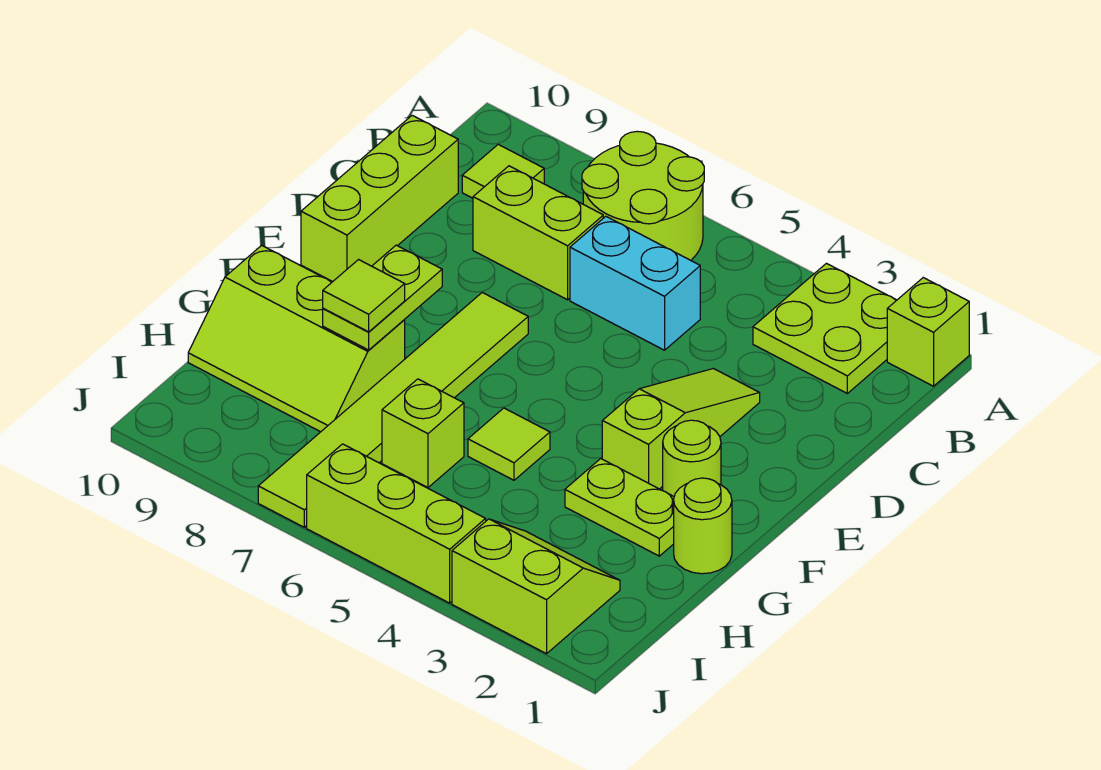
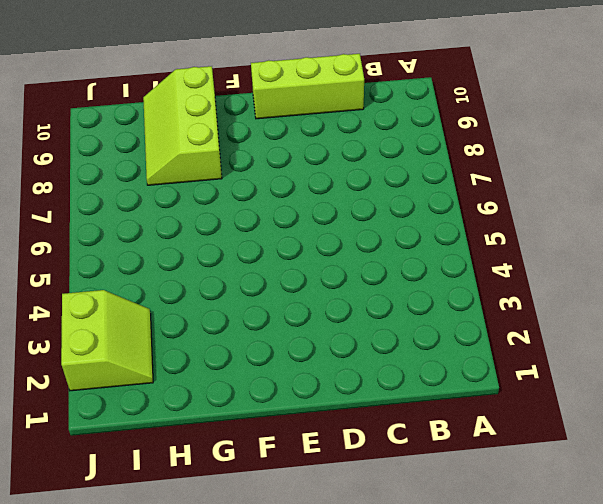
none -> lime brick A1 level 1
none -> lime plate A2:B3 level 1
none -> lime round brick A6:B7 level 1

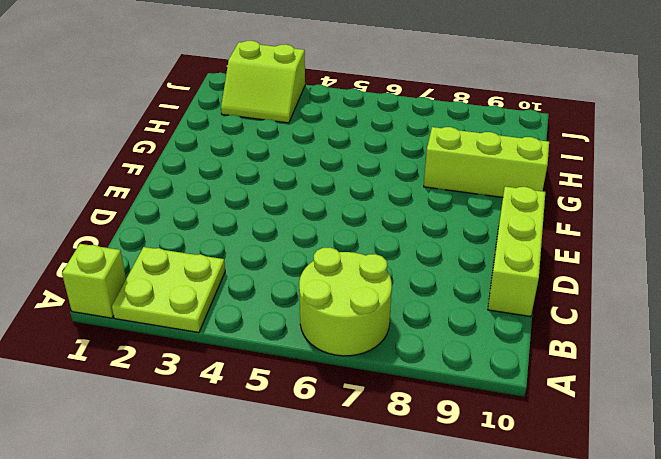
none -> lime tile B9 level 1
none -> cyan brick C5:C6 level 1
none -> lime brick C7:C8 level 1

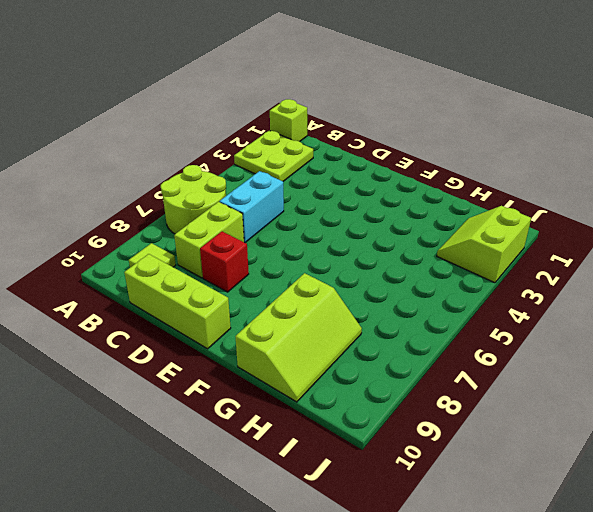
red brick D8 level 1 -> none
none -> lime slope D3:F3 level 1 top F
none -> lime tile E7:J7 level 1
none -> lime round brick F2 level 1

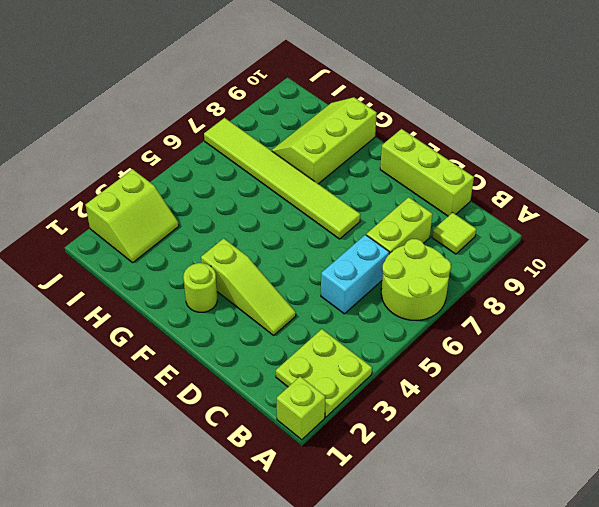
none -> lime round brick G1 level 1
none -> lime plate G2:G3 level 1
none -> lime tile G5 level 1

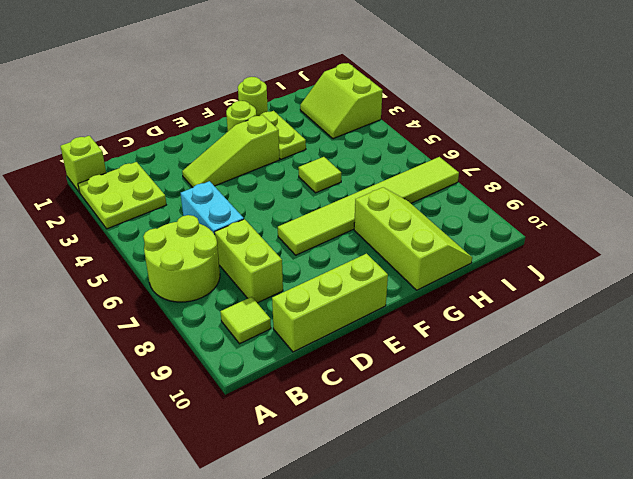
none -> lime brick H6 level 1
none -> lime brick J4:J6 level 1
none -> lime plate F8:G8 level 2

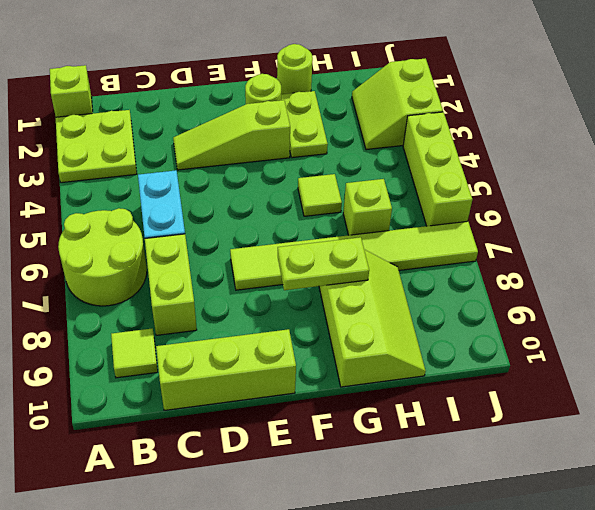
none -> lime tile G8 level 3

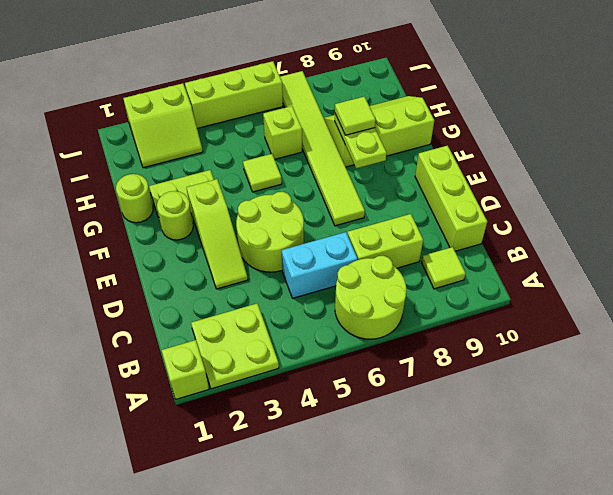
lime round brick D4:E5 level 1 -> none

